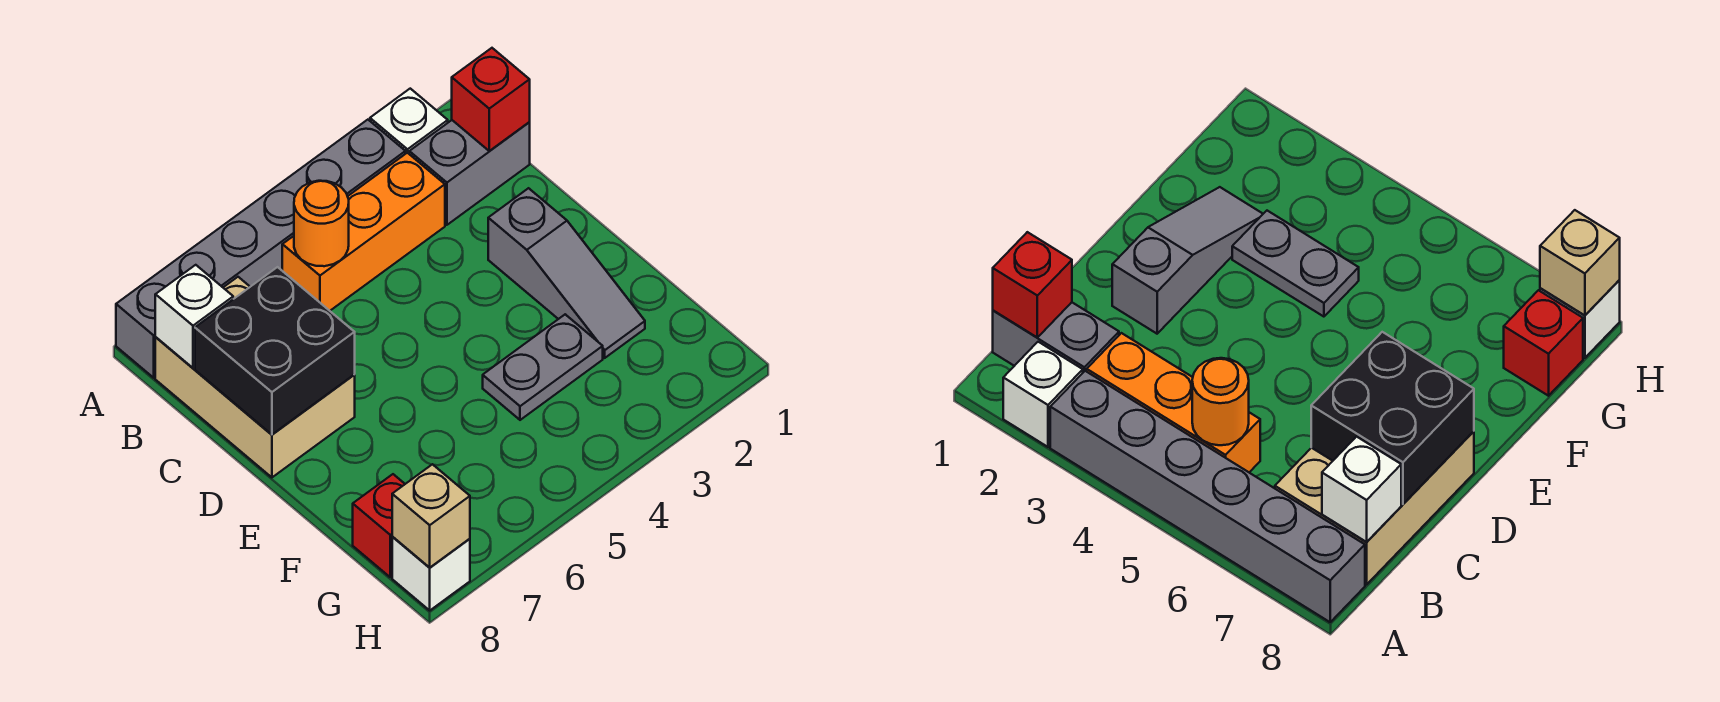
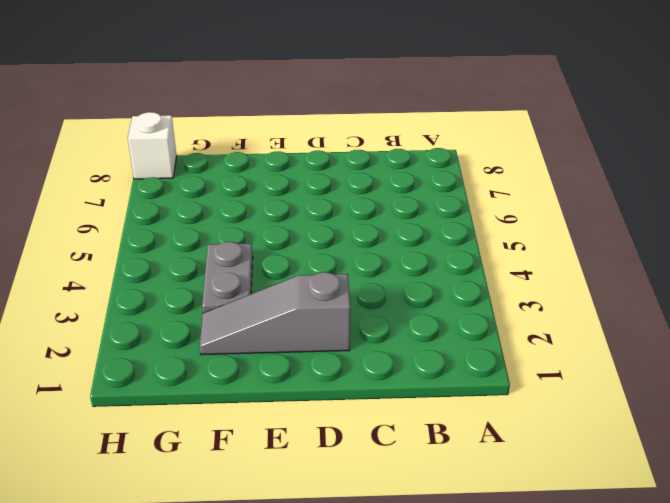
none -> white brick A2 level 1
none -> grey brick A3:A8 level 1
none -> grey brick B1:B2 level 1

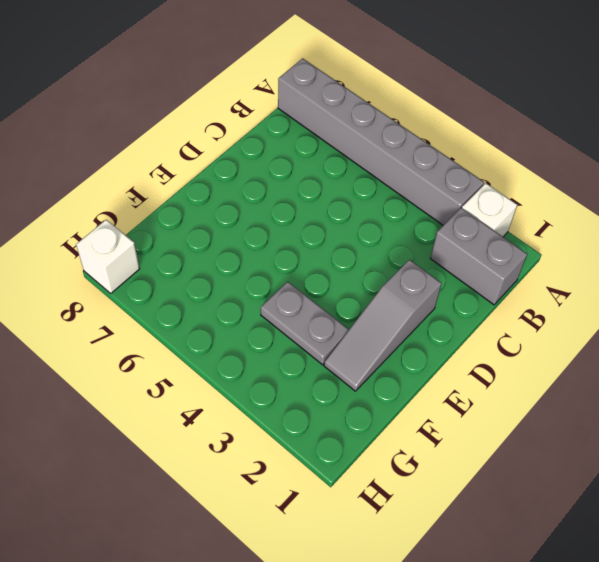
none -> orange brick B3:B5 level 1
none -> tan brick B7:D8 level 1
none -> red brick G8 level 1

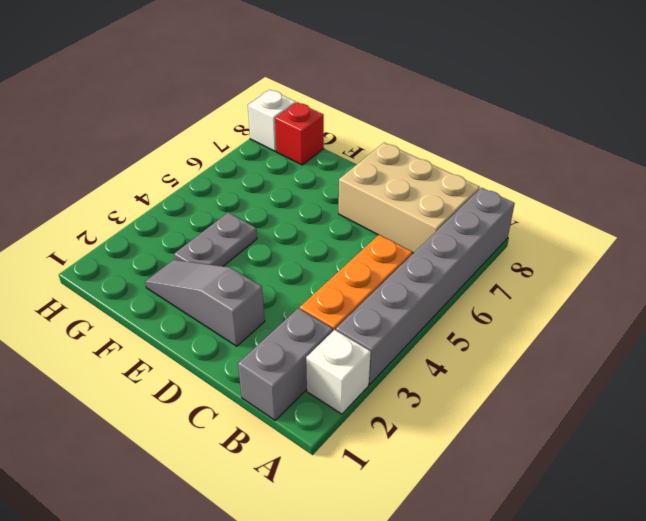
none -> red brick B1 level 2
none -> orange round brick B5 level 2
none -> white brick B8 level 2

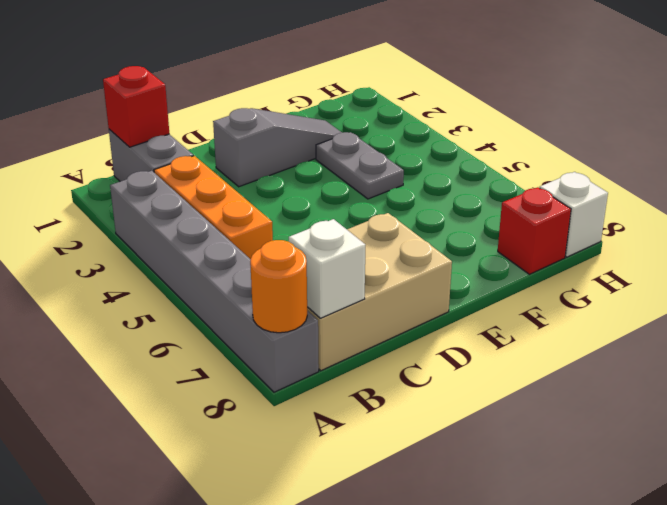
orange round brick A8 level 2 -> orange round brick B5 level 2
none -> white brick A2 level 1
none -> black brick C7:D8 level 2
none -> tan brick H8 level 2

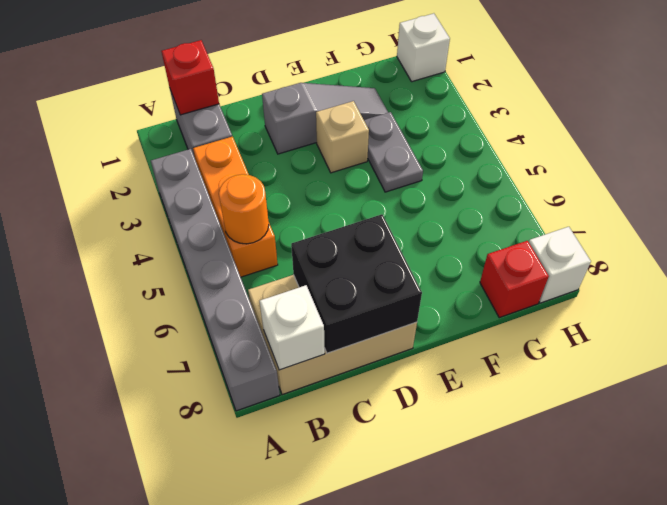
tan brick E3 level 1 -> tan brick H8 level 2
white brick H1 level 1 -> white brick A2 level 1

